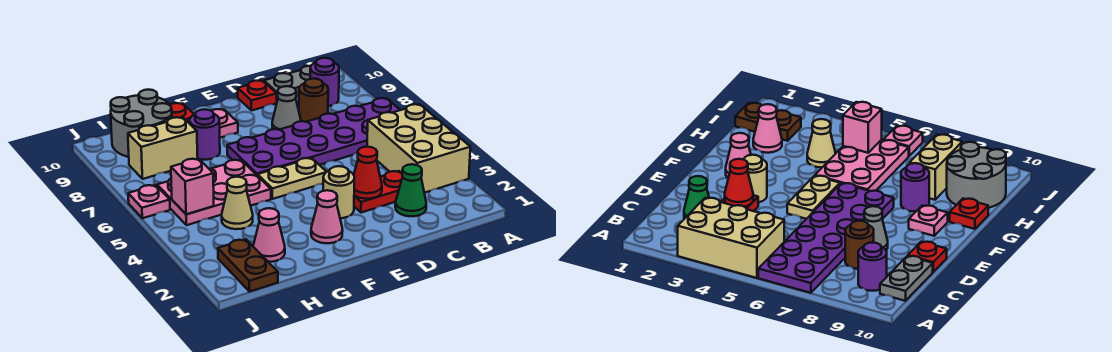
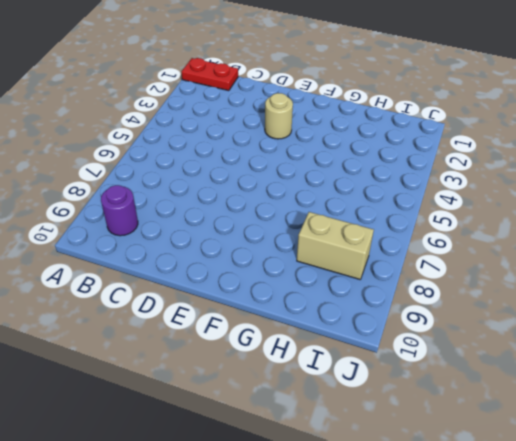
red plate A1:B1 level 1 -> red plate C3:D3 level 1
none -> tan brick A3:B5 level 1
none -> purple plate A6:F7 level 1
none -> grey plate B10:C10 level 1

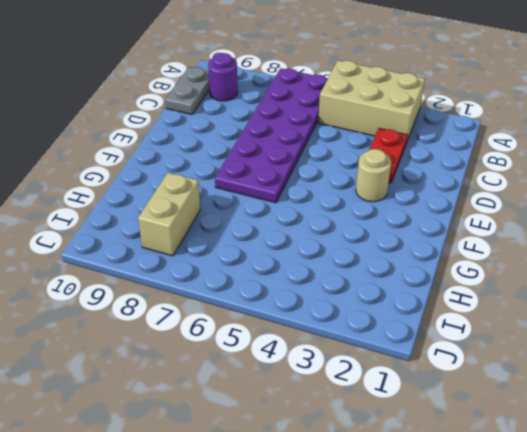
none -> green cone C2 level 1
none -> brown round brick C8 level 1
none -> grey cone D8 level 1

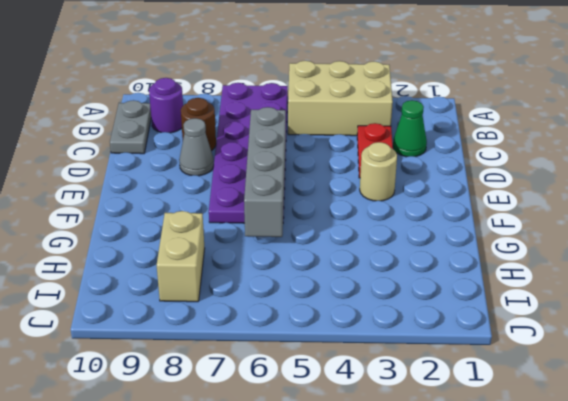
grey brick D6:G6 level 2 -> none
none -> red plate D10 level 1
none -> tan plate E5:F5 level 1
none -> pink cone F2 level 1

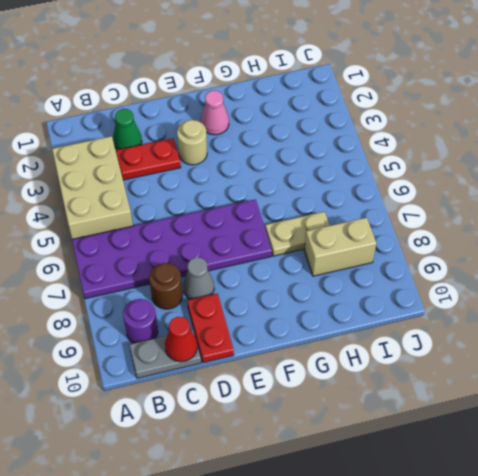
red cone C10 level 2 -> red cone D3 level 2
red plate D9:D10 level 1 -> red plate D10 level 1
tan plate G7:H7 level 1 -> tan plate E5:F5 level 1
none -> pink plate F9 level 1
none -> pink plate G5:I6 level 1
none -> purple round brick G8 level 1

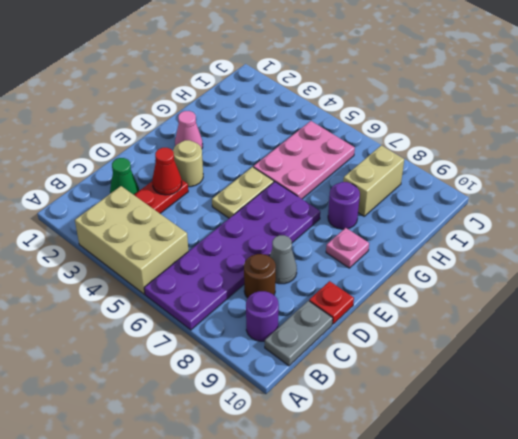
none -> red plate G10 level 1
none -> pink cone H2 level 1
none -> tan cone H4 level 1

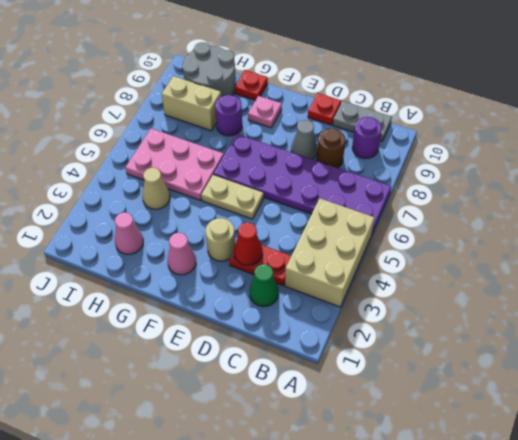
none -> brown plate I1:I2 level 1
none -> pink plate J6 level 1
none -> pink brick I5 level 2

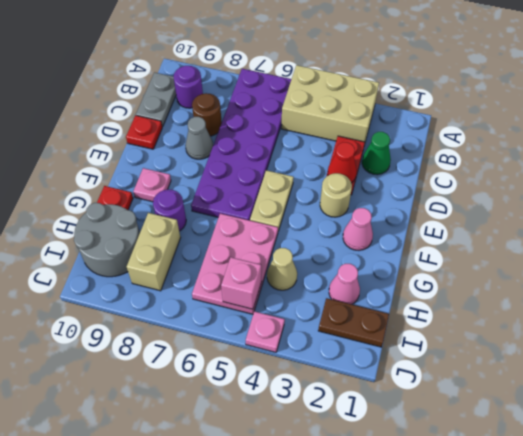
pink plate J4 level 1 -> pink plate J6 level 1

